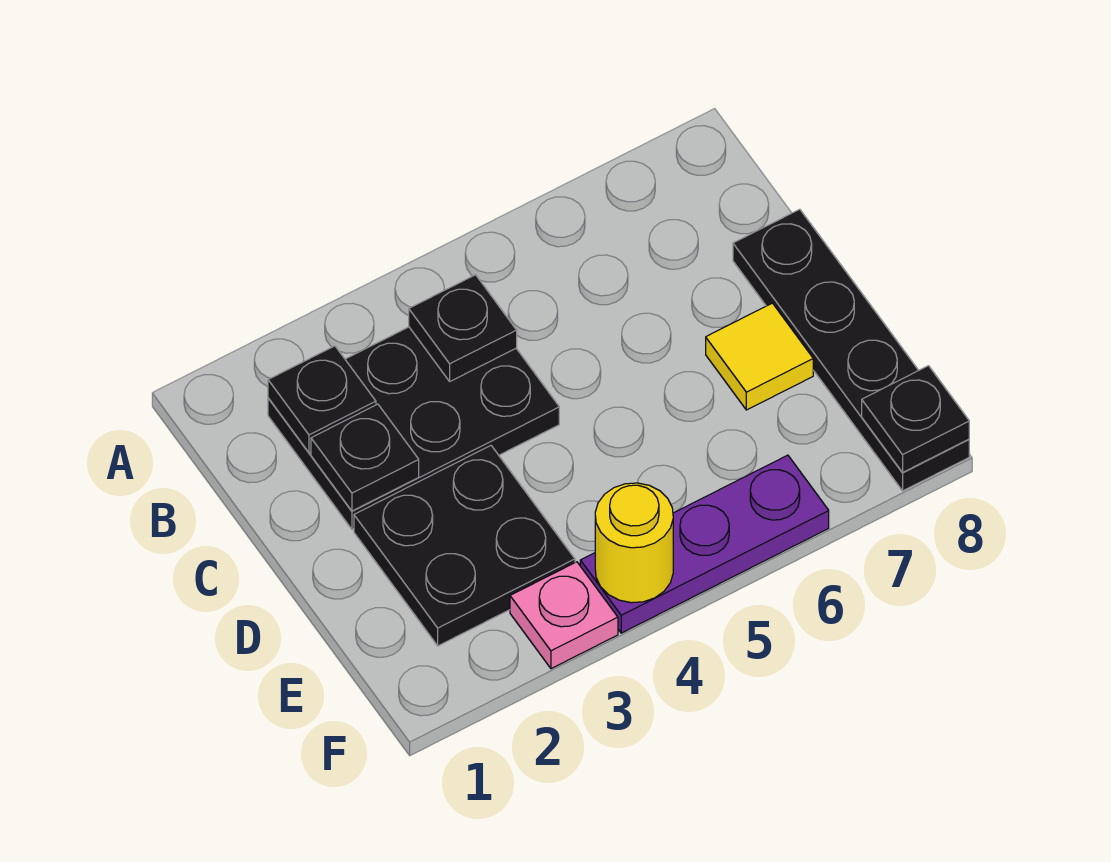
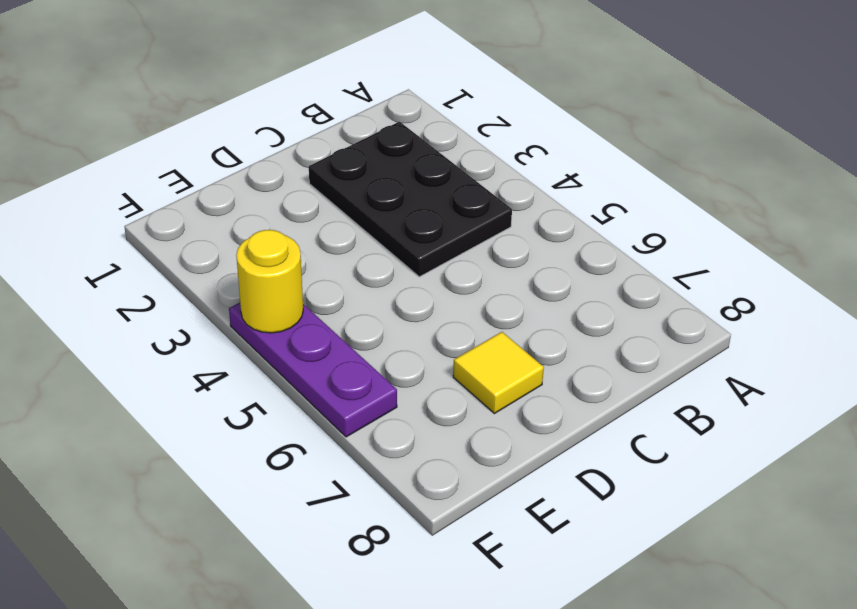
none -> black plate C8:F8 level 1
none -> black plate D2:E3 level 1

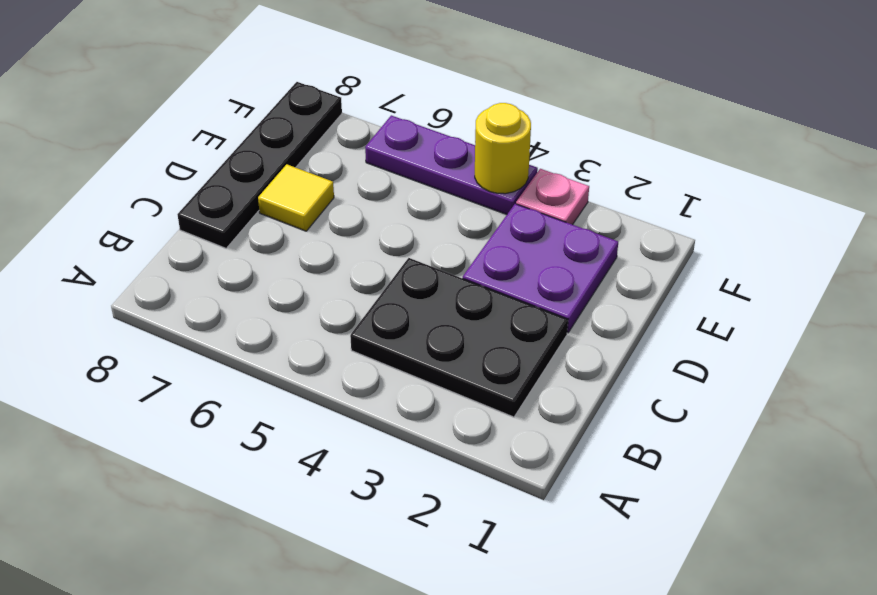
purple plate D2:E3 level 1 -> black plate D2:E3 level 1
none -> black plate B2 level 2
none -> black plate B4 level 2

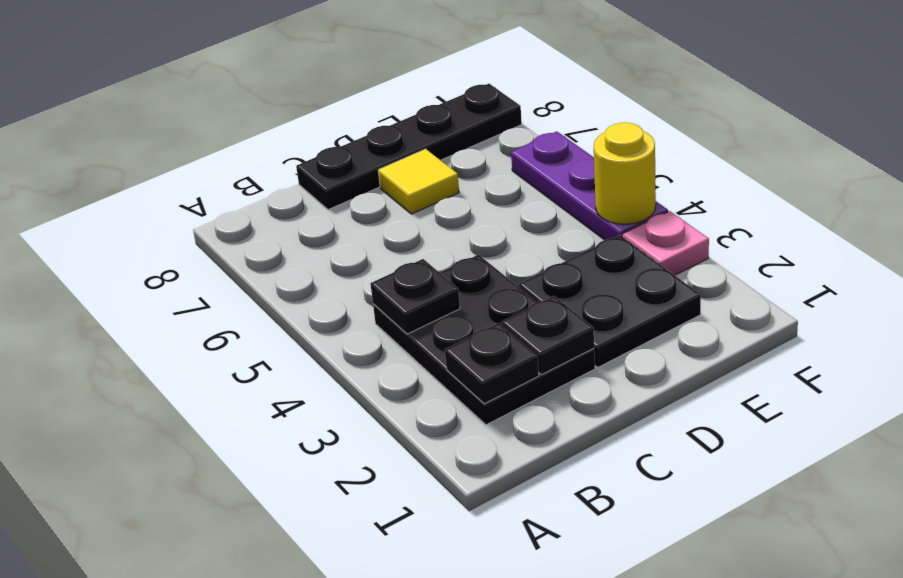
none -> black plate F8 level 2

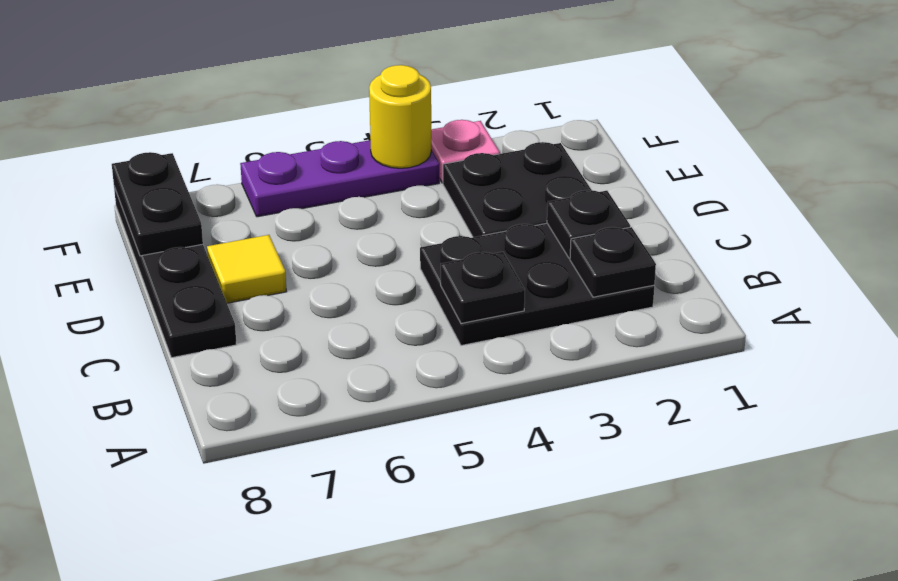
black plate E8:F8 level 2 -> black plate F8 level 2

